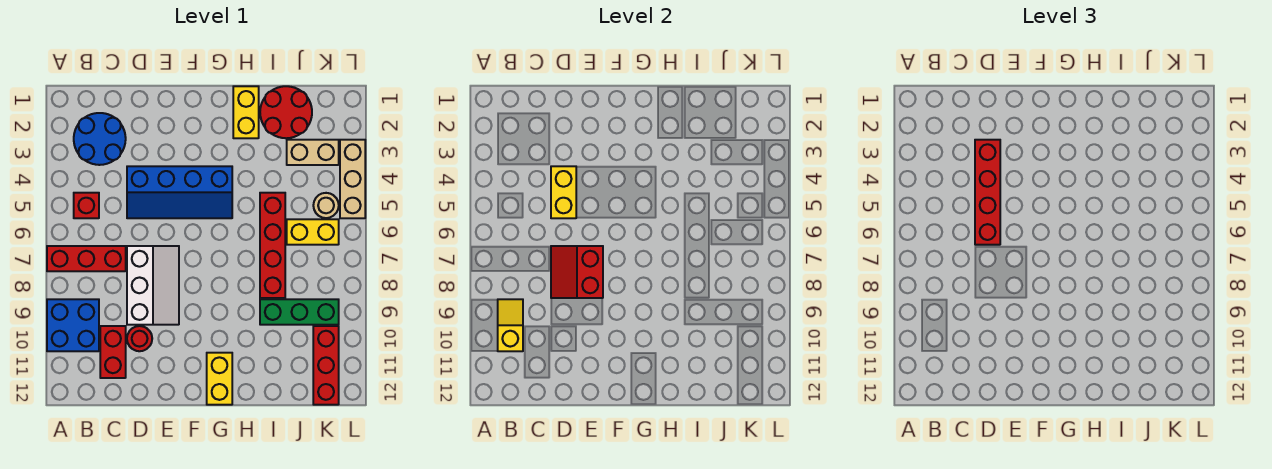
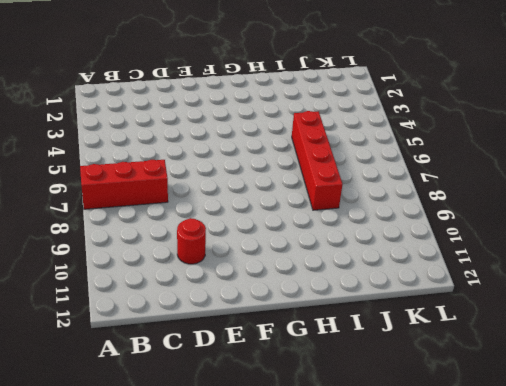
none -> blue brick A9:B10 level 1
none -> blue round brick B2:C3 level 1
none -> red brick B5 level 1

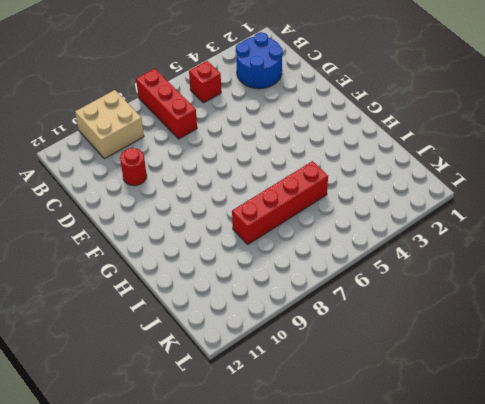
tan brick A9:B10 level 1 -> blue brick A9:B10 level 1
none -> red brick C10:C11 level 1
none -> blue slope D4:G5 level 1 top 4
none -> white slope D7:E9 level 1 top D

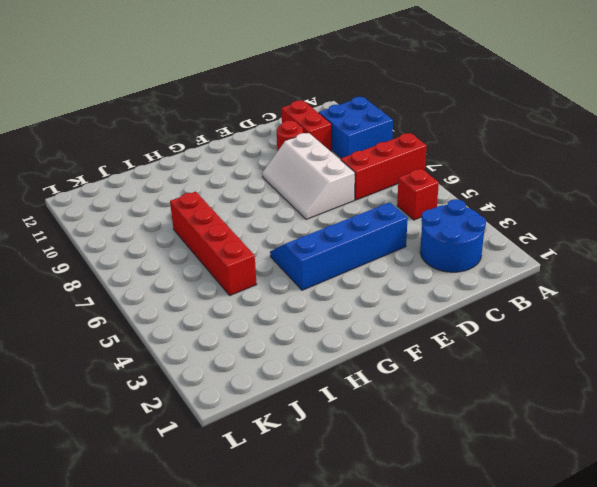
none -> yellow brick G11:G12 level 1
none -> yellow brick H1:H2 level 1
none -> red round brick I1:J2 level 1

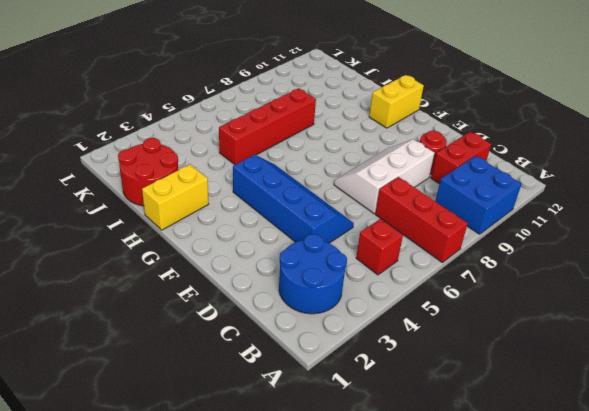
none -> green brick I9:K9 level 1
none -> tan brick J3:K3 level 1
none -> yellow brick J6:K6 level 1

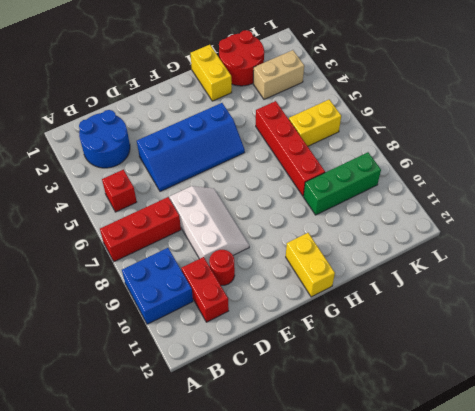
none -> tan round brick K5 level 1
none -> red brick K10:K12 level 1
none -> tan brick L3:L5 level 1

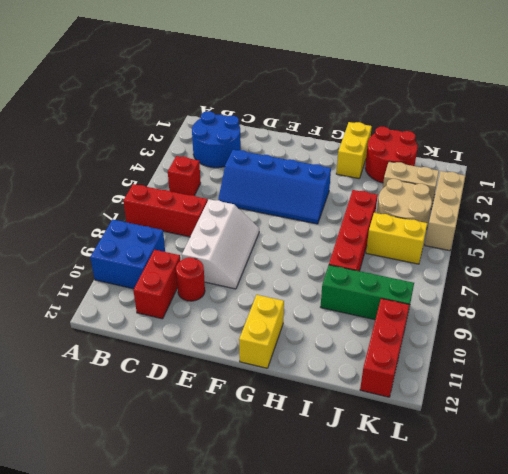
tan round brick J4:K5 level 1 -> tan round brick K5 level 1
none -> yellow slope B9:B10 level 2 top 10
none -> yellow brick D4:D5 level 2
none -> red slope D7:E8 level 2 top E

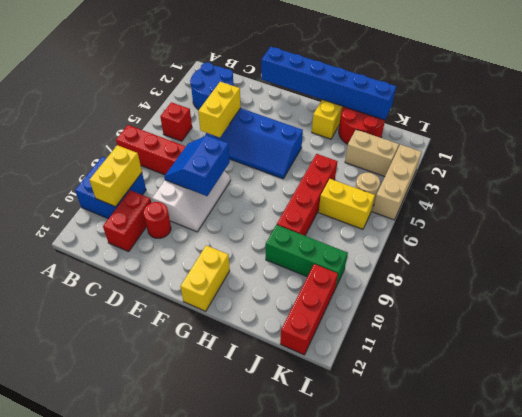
yellow brick B9:B10 level 2 -> yellow slope B9:B10 level 2 top 10
blue slope D7:E8 level 2 top E -> red slope D7:E8 level 2 top E
blue brick E1:J1 level 2 -> none
none -> red brick D3:D6 level 3

